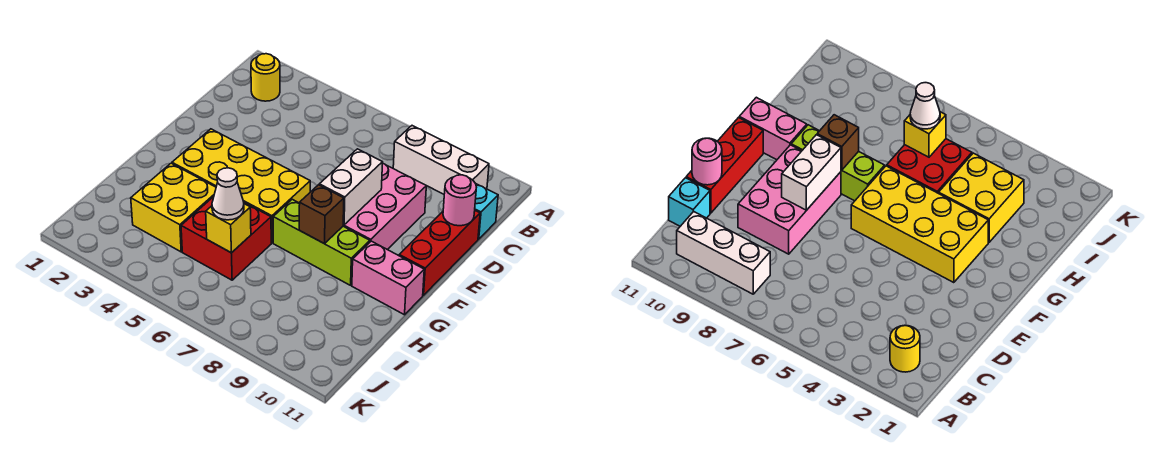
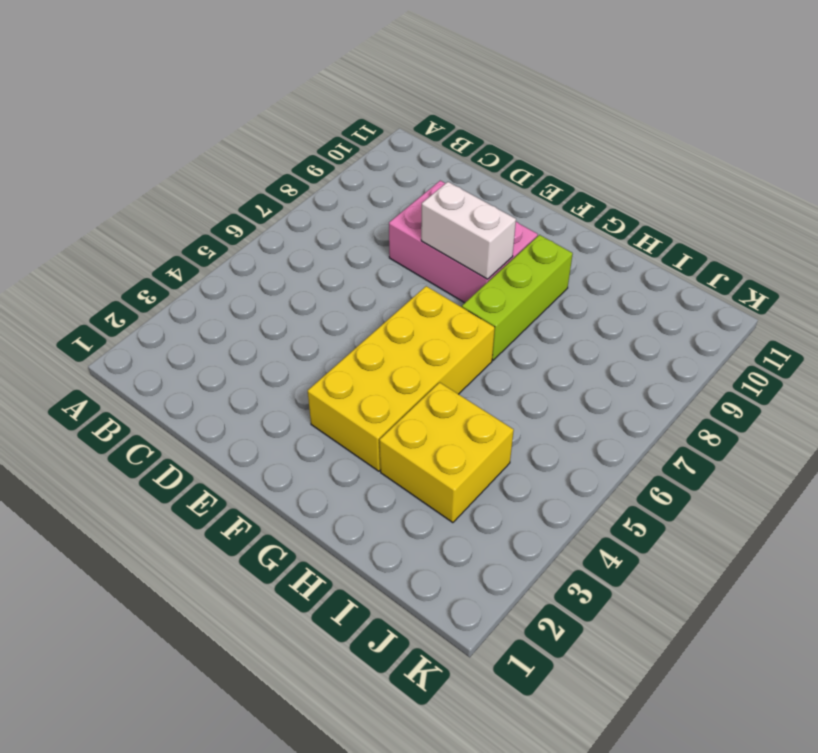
none -> yellow round brick B2 level 1
none -> white brick B8:B10 level 1
none -> cyan brick C11 level 1

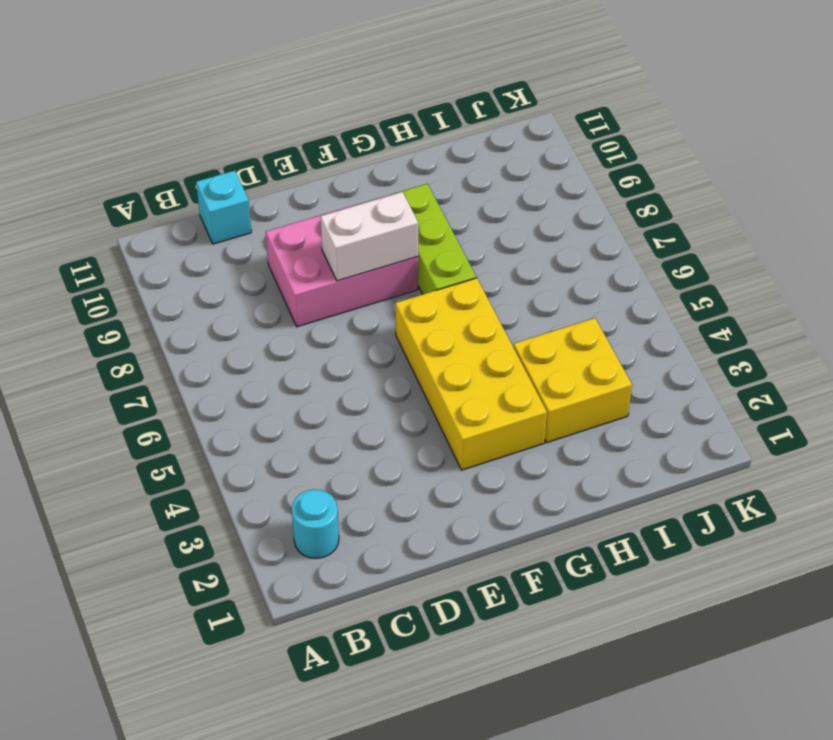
cyan round brick B2 level 1 -> yellow round brick B2 level 1
none -> white brick B8:B10 level 1
none -> red brick D11:F11 level 1
none -> pink brick G10:G11 level 1

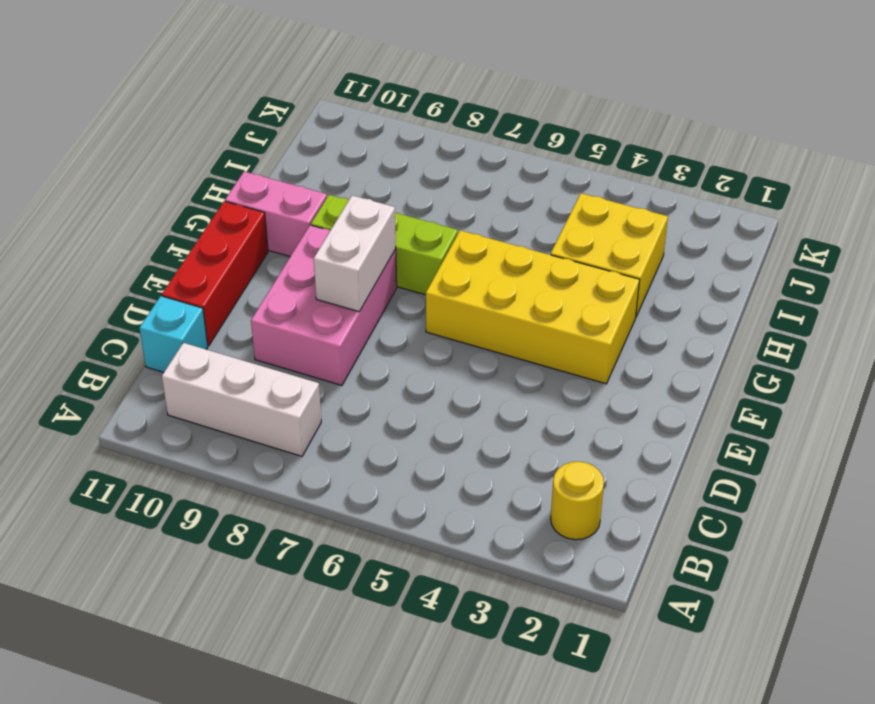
none -> red brick H5:I6 level 1
none -> pink round brick D11 level 2
none -> brown brick G8 level 2

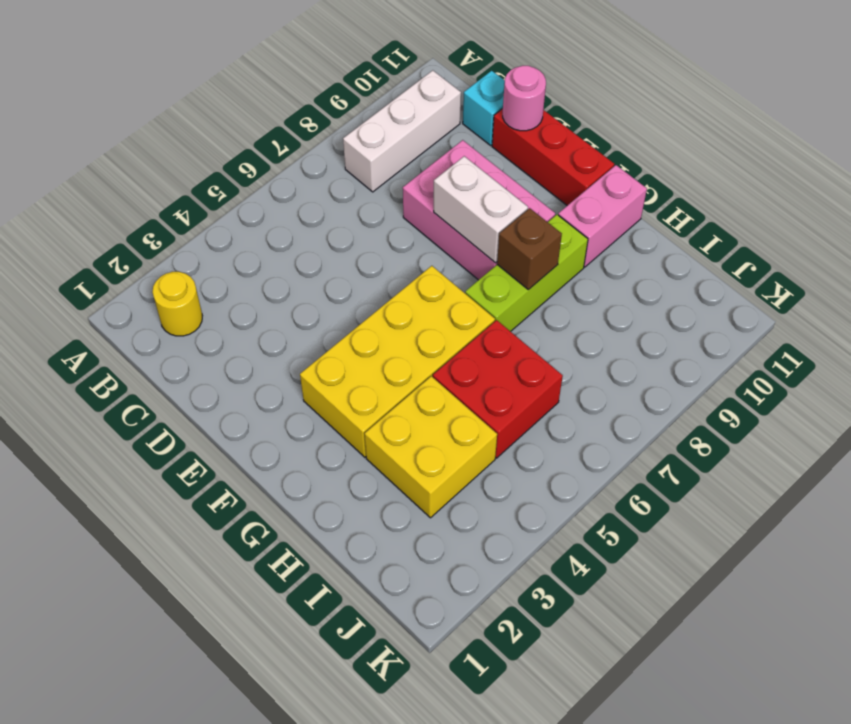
none -> yellow brick I6 level 2
none -> white cone I6 level 3

